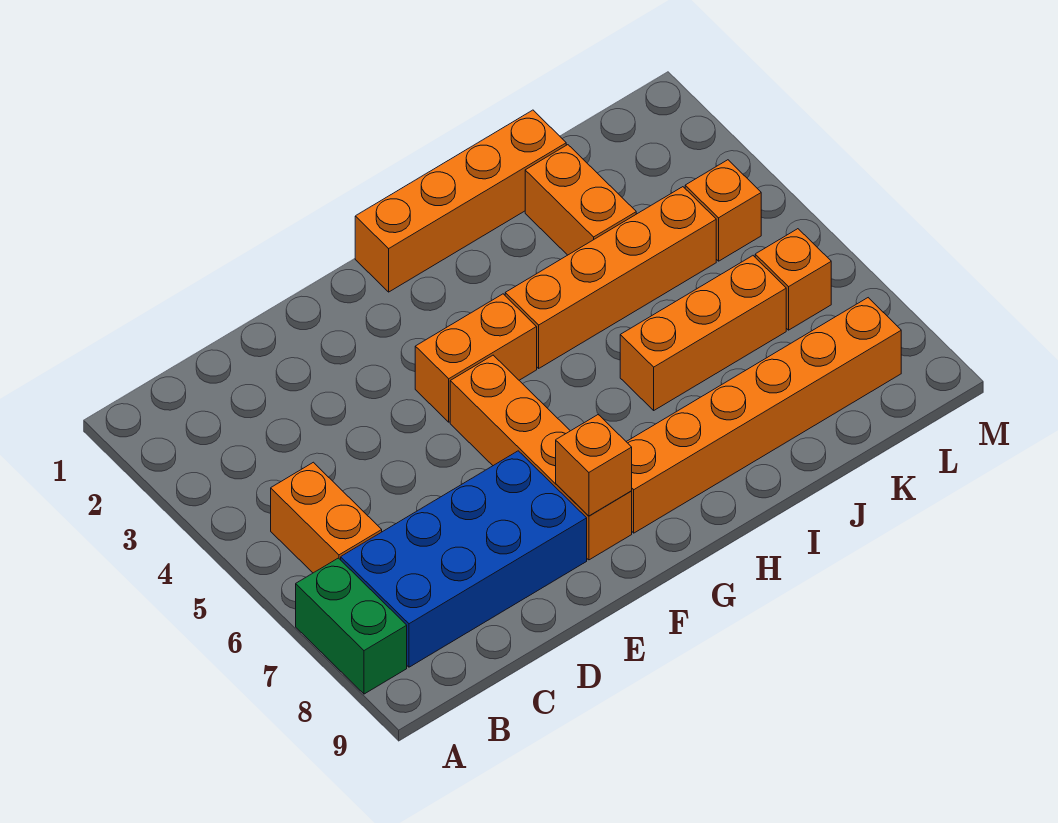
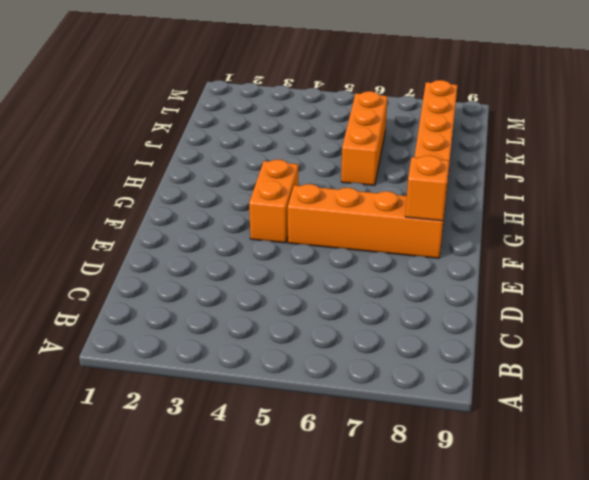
none -> green brick A7:A8 level 1
none -> orange brick B5:B6 level 1
none -> blue brick B7:E8 level 1

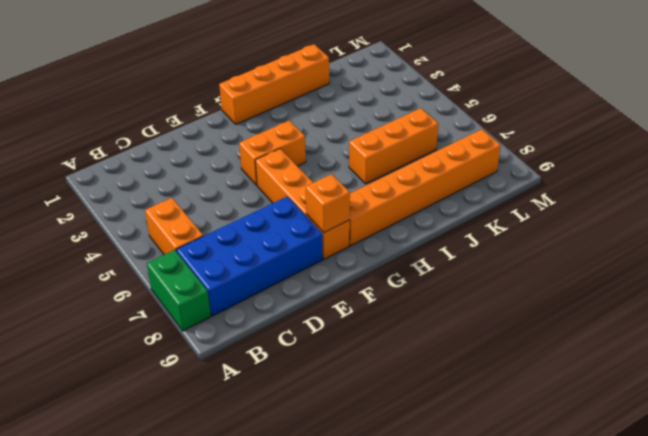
none -> orange brick H4:K4 level 1
none -> orange brick J2:J3 level 1
none -> orange brick L4 level 1

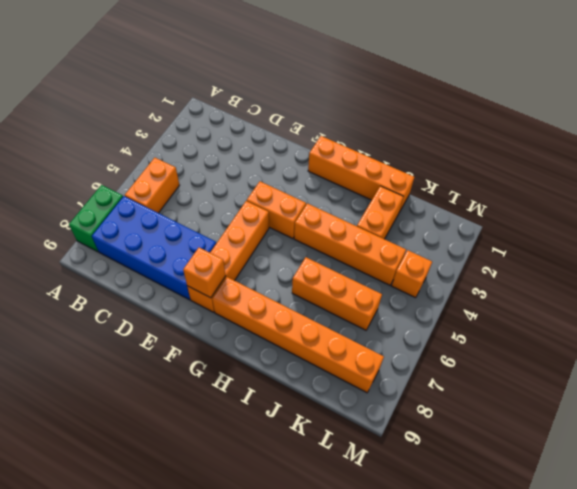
none -> orange brick L6 level 1

